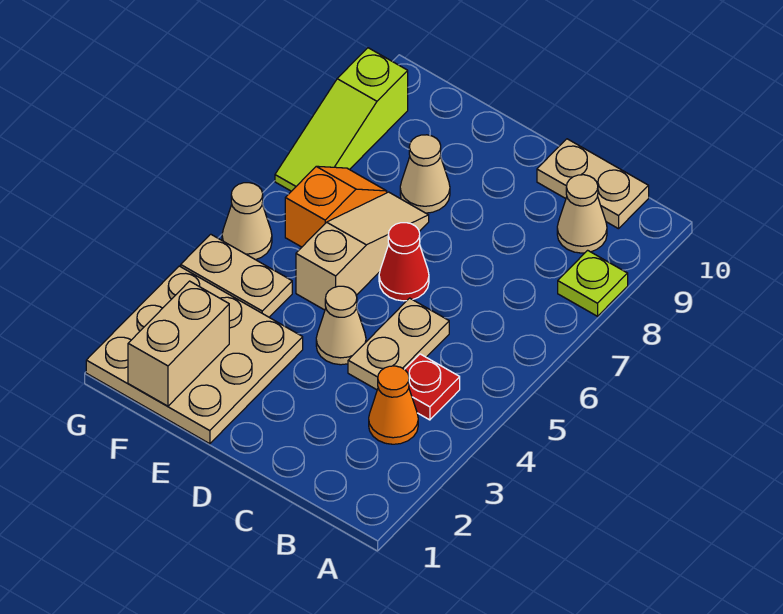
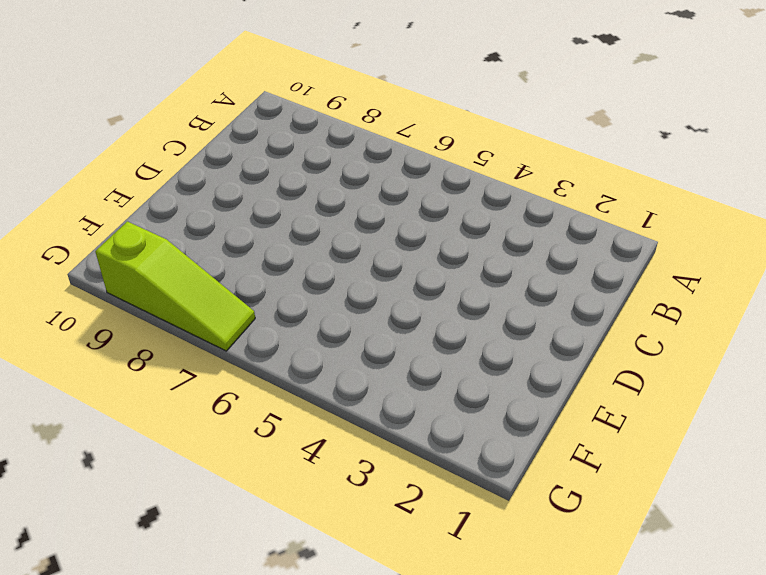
none -> lime plate A8 level 1
none -> orange cone B3 level 1
none -> red plate B4 level 1

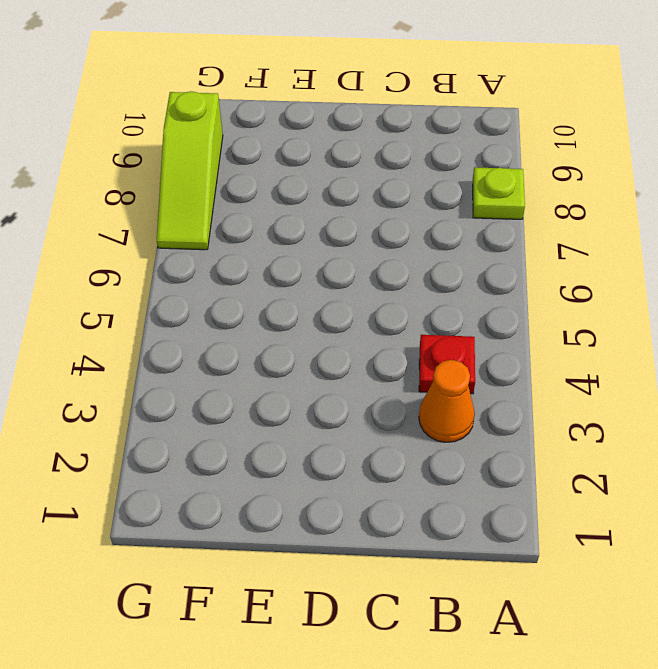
none -> tan cone B9 level 1
none -> tan plate B10:C10 level 1
none -> tan plate C4:C5 level 1

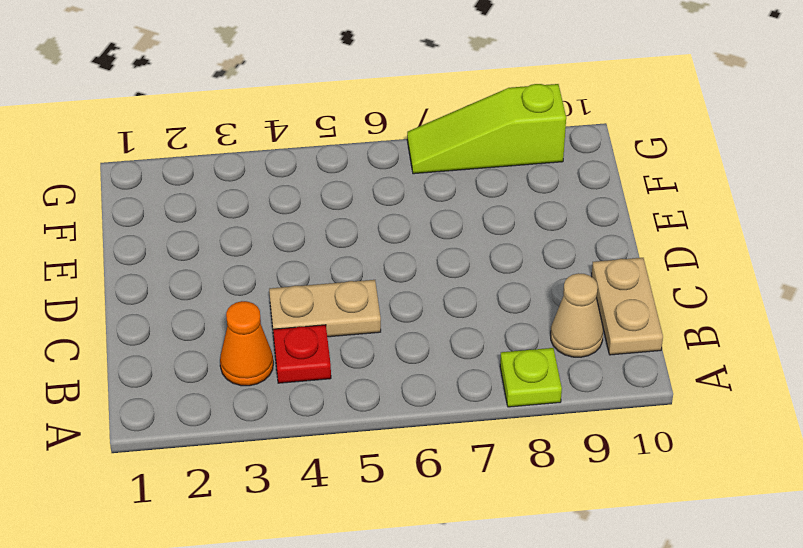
none -> tan cone D4 level 1
none -> red cone D6 level 1
none -> tan plate E1:G3 level 1

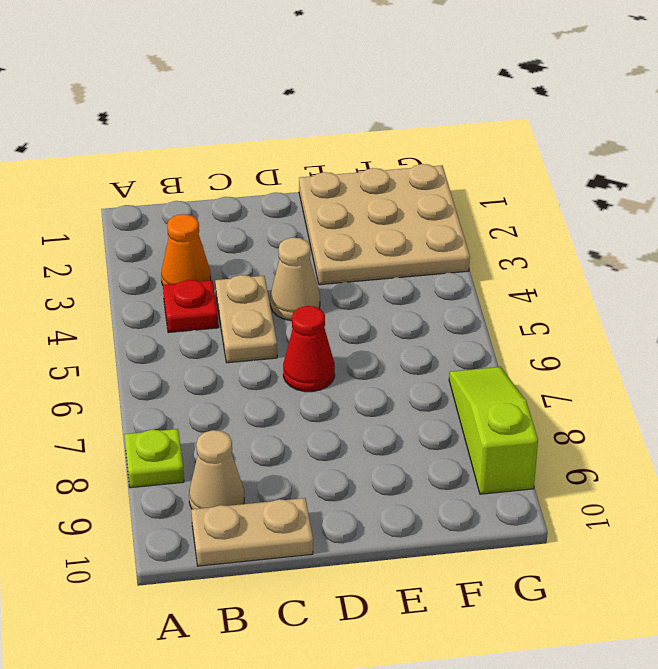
none -> tan slope E5:E7 level 1 top 5
none -> tan cone E8 level 1
none -> tan plate F4:G4 level 1

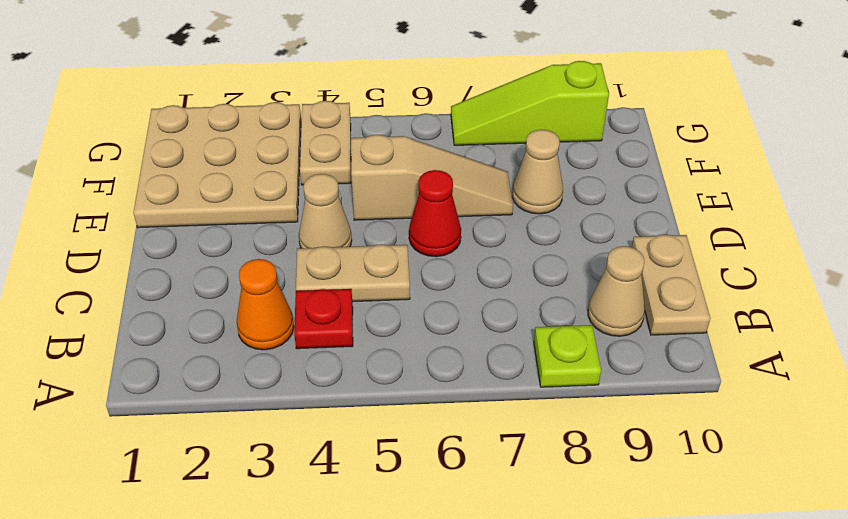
none -> orange slope F6:F7 level 1 top 6
none -> tan cone G5 level 1
none -> tan brick F1:F2 level 2

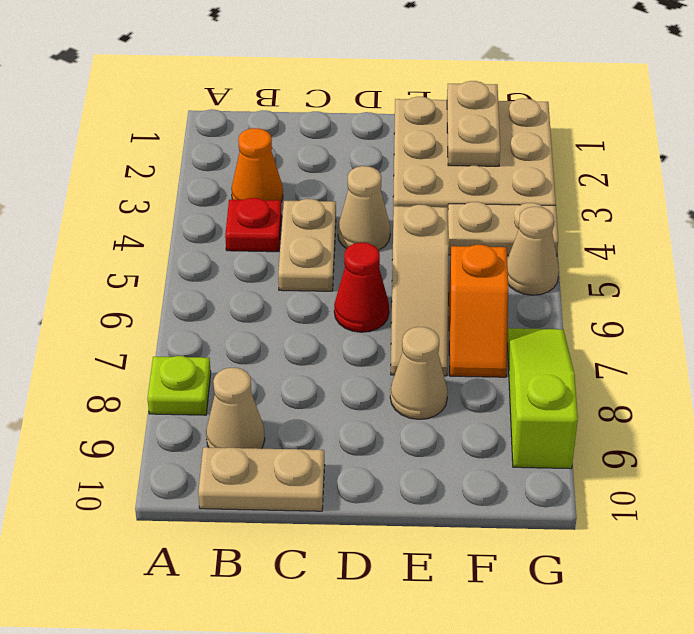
tan plate F1:F2 level 2 -> tan brick F1:F2 level 2

